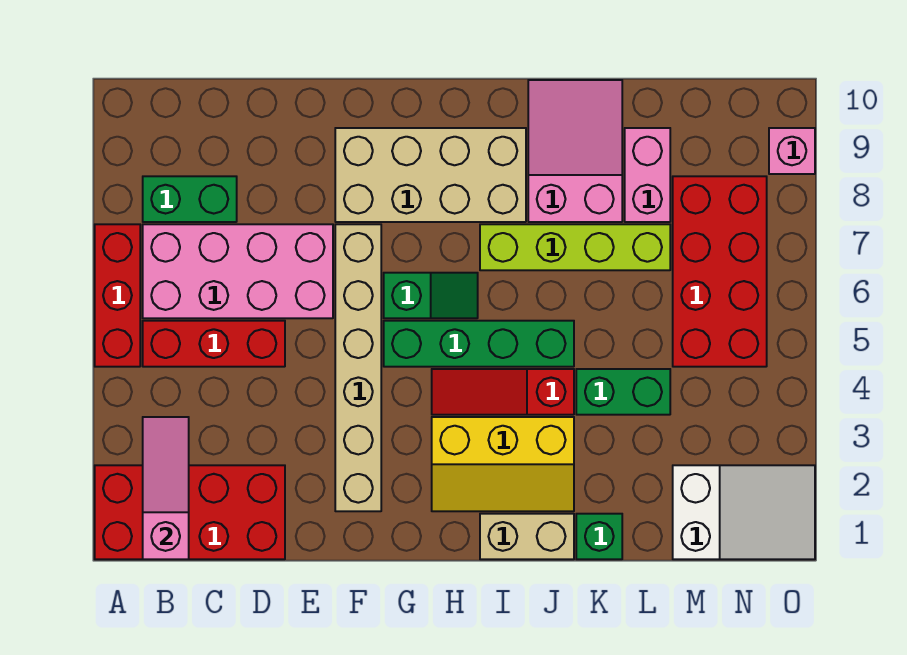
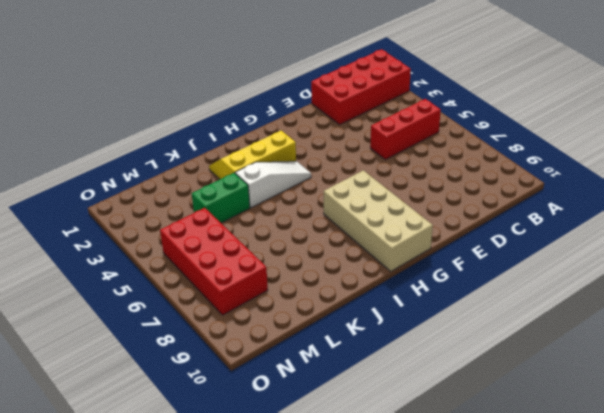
tan brick G7:H10 level 1 -> tan brick F8:I9 level 1
white slope H4:J4 level 1 top J -> red slope H4:J4 level 1 top J
none -> red brick A5:A7 level 1
none -> pink brick B6:E7 level 1
none -> green brick B8:C8 level 1

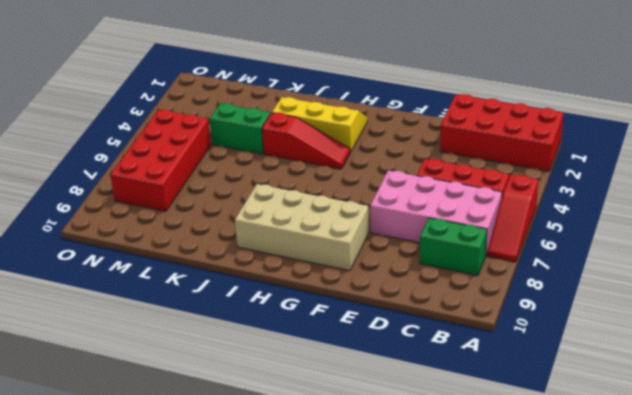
red slope A5:A7 level 1 top 5 -> red brick A5:A7 level 1
none -> tan brick F2:F7 level 1
none -> green brick G5:J5 level 1
none -> green slope G6:H6 level 1 top G

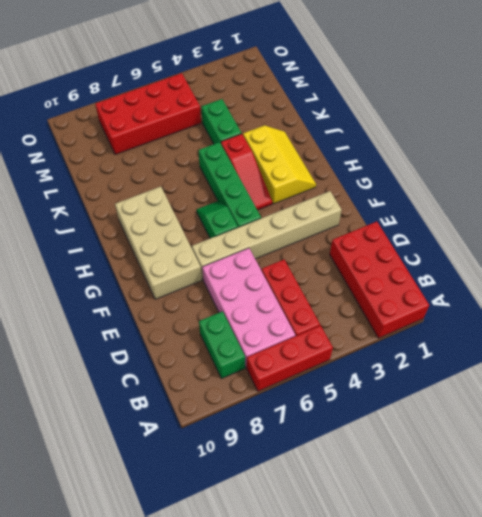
none -> tan brick I1:J1 level 1
none -> lime brick I7:L7 level 1
none -> pink slope J8:K10 level 1 top 8

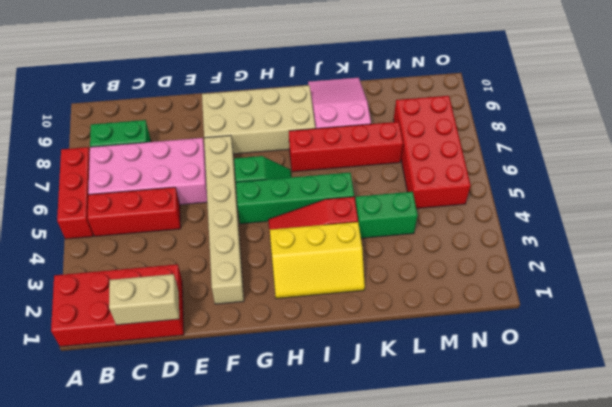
tan brick C1:D1 level 2 -> tan brick I1:J1 level 1
red brick I7:L7 level 1 -> lime brick I7:L7 level 1
none -> green brick K1 level 1
none -> pink brick L8:L9 level 1
none -> white slope M1:O2 level 1 top M

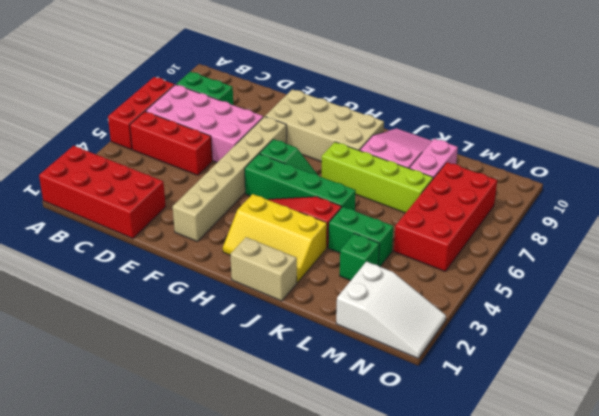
green brick L3 level 1 -> green brick K1 level 1
none -> pink brick O9 level 1
none -> pink slope B1:B3 level 2 top 1

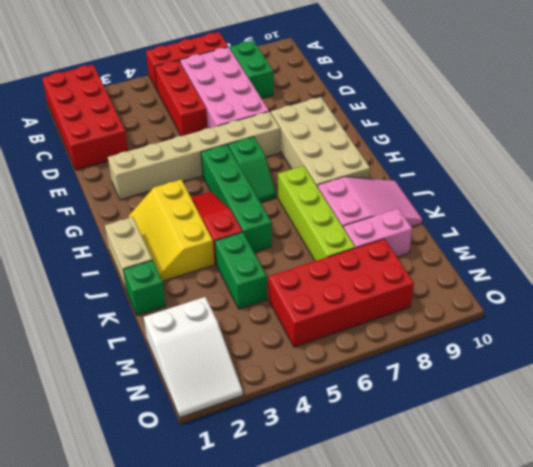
none -> pink brick O9 level 1
none -> pink slope B1:B3 level 2 top 1

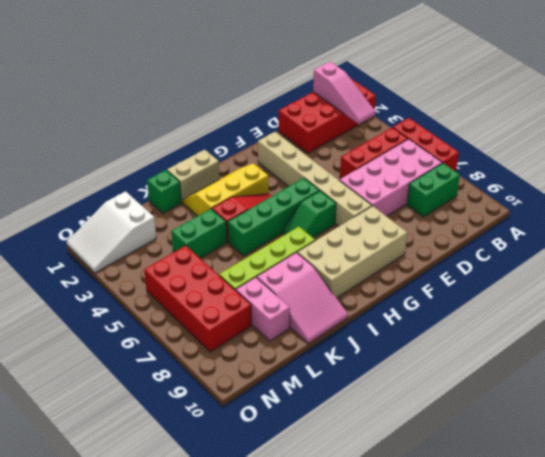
none -> pink brick O9 level 1

